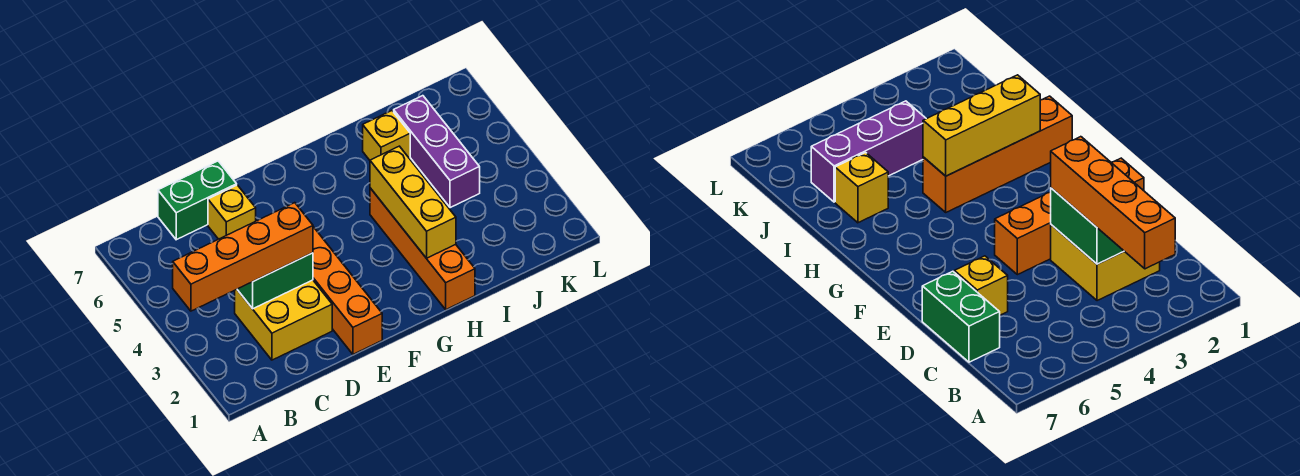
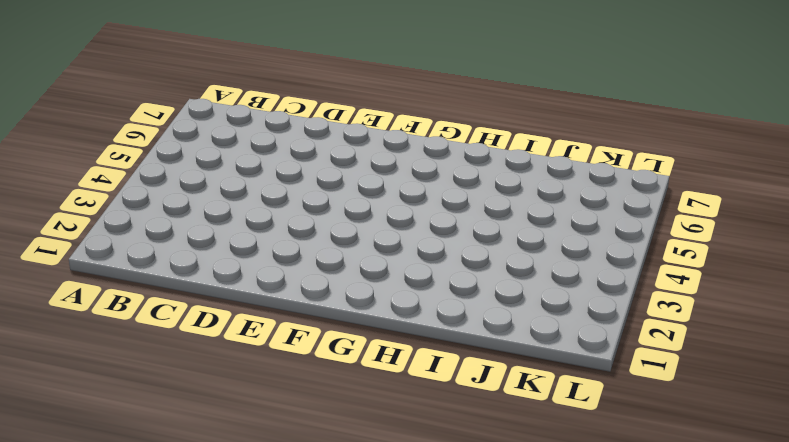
none -> yellow brick C2:D3 level 1
none -> green brick C7:D7 level 1

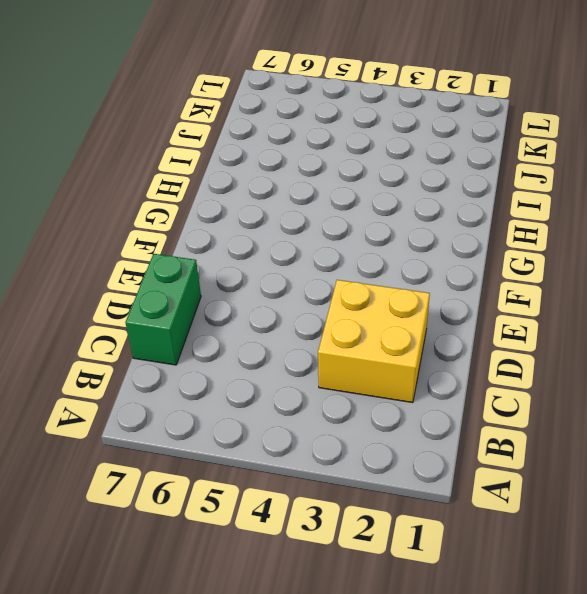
none -> yellow brick D6 level 1
none -> orange brick E1:E4 level 1

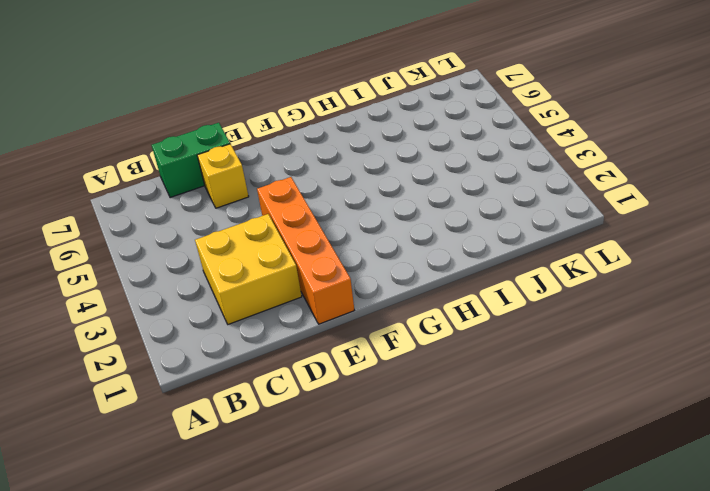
none -> orange brick H1:H4 level 1
none -> yellow brick I6 level 1

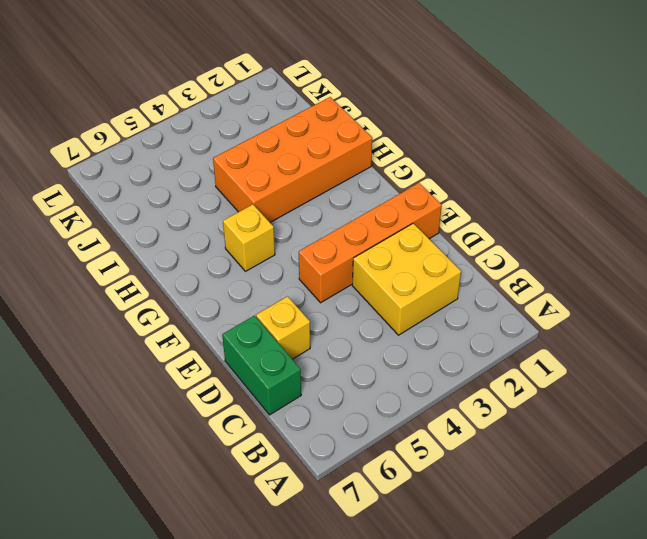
yellow brick G5 level 1 -> yellow brick I6 level 1
orange brick H1:I4 level 1 -> orange brick H1:H4 level 1
none -> purple brick J4:J6 level 1
none -> green brick C3:D3 level 2

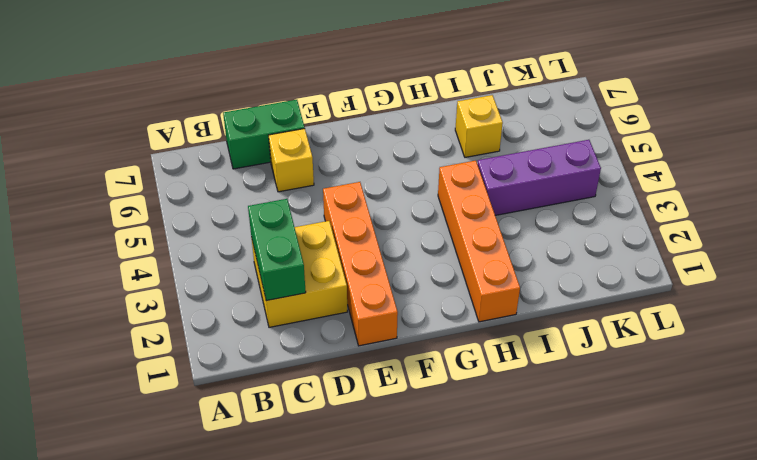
green brick C2:C3 level 2 -> green brick C3:D3 level 2
purple brick I4:K4 level 1 -> purple brick J4:J6 level 1
none -> yellow brick H2:H4 level 2
none -> orange brick A3:D3 level 3

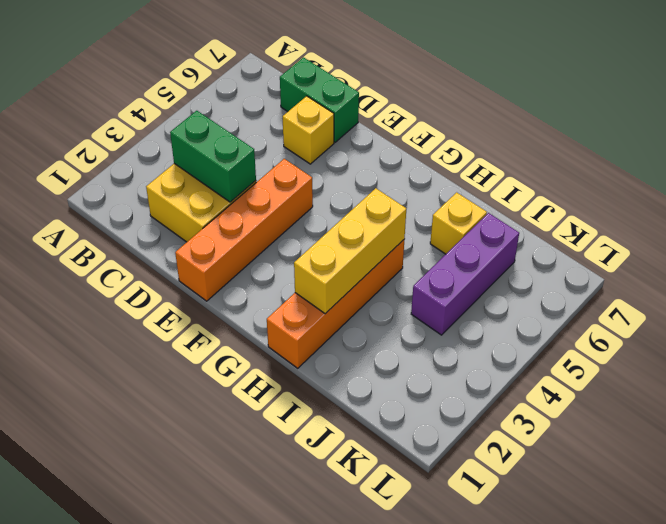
none -> orange brick A3:D3 level 3

